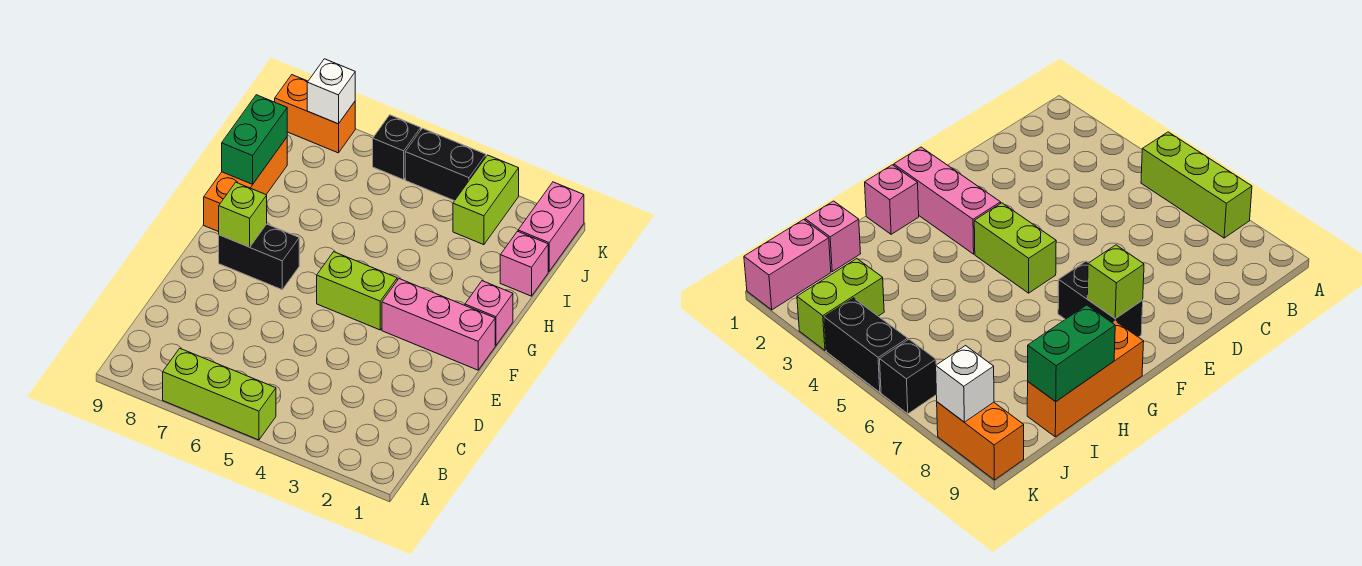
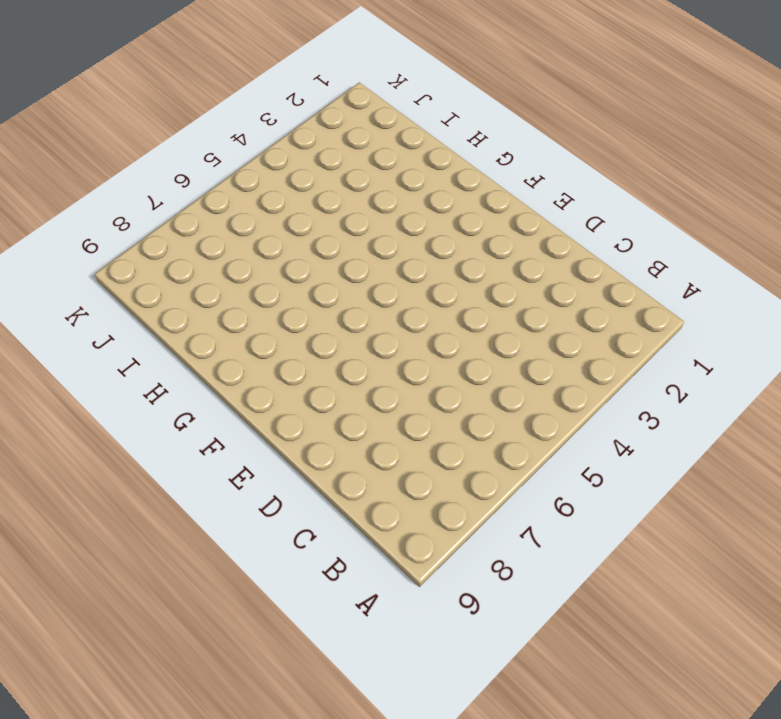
none -> lime brick A5:A7 level 1
none -> pink brick F1:F3 level 1
none -> lime brick F4:F5 level 1

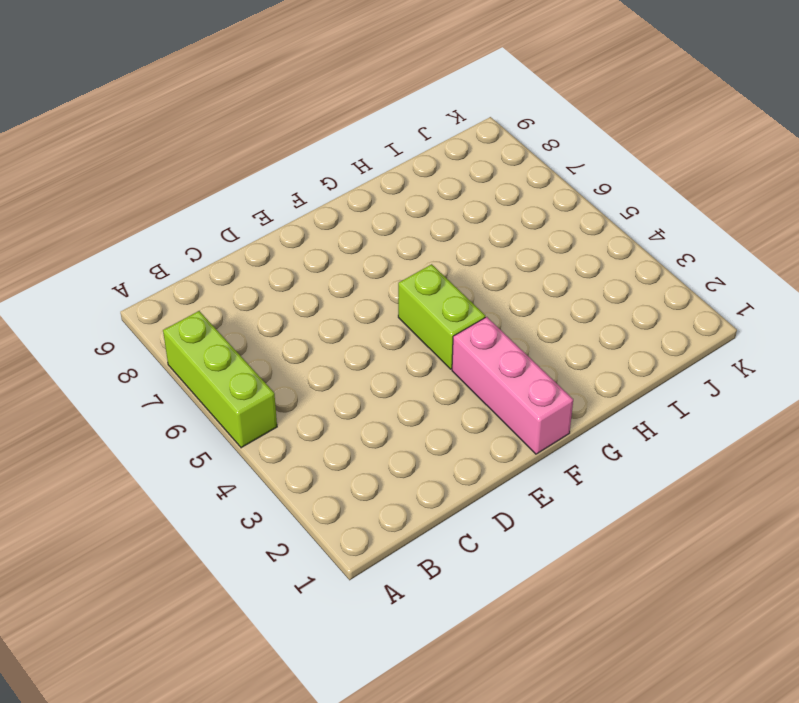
none -> black brick F7:F8 level 1
none -> pink brick G1 level 1
none -> orange brick G9:I9 level 1

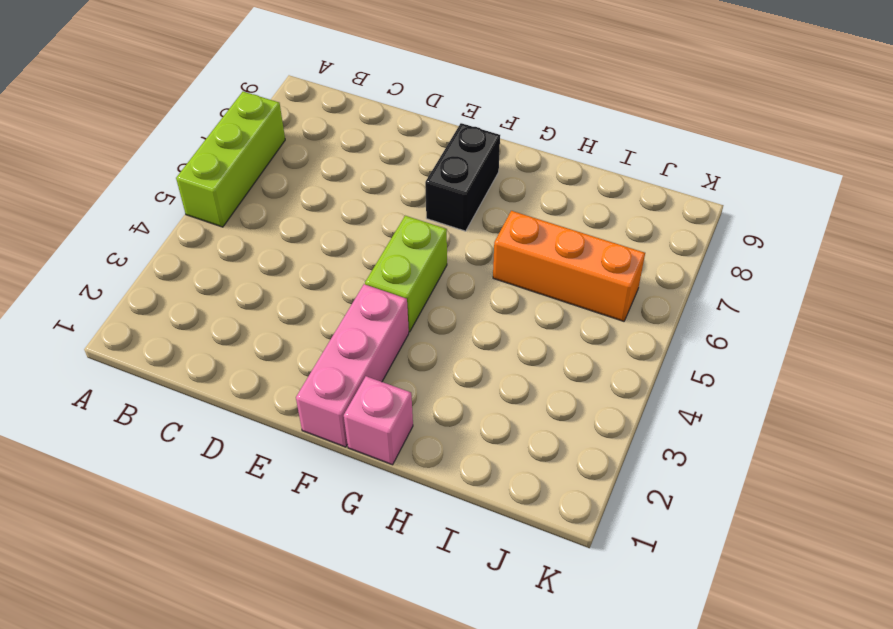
orange brick H6:J6 level 1 -> orange brick G9:I9 level 1
none -> pink brick I1 level 1
none -> pink brick J1:K1 level 1
none -> lime brick J3:K3 level 1

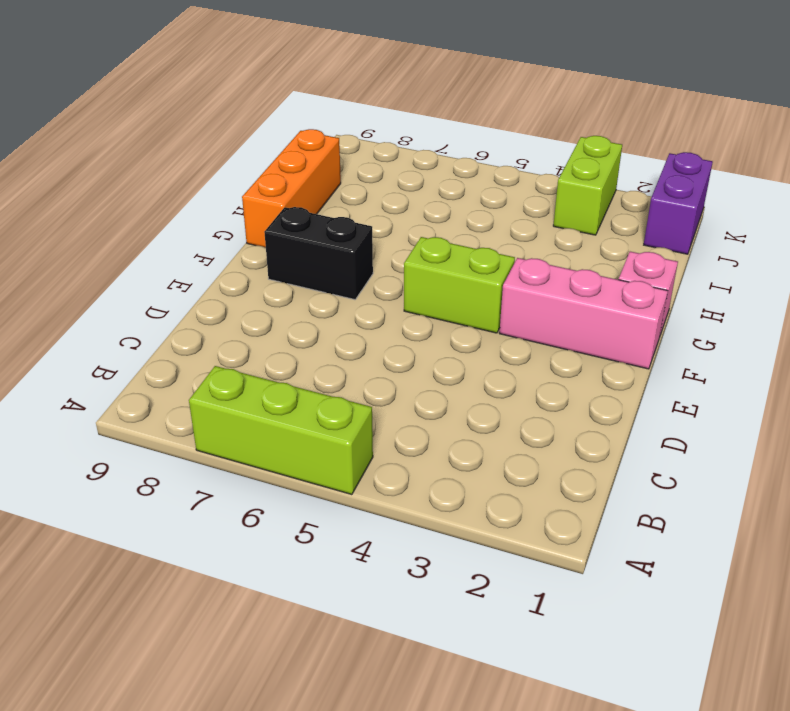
purple brick J1:K1 level 1 -> pink brick J1:K1 level 1
none -> pink brick I1 level 1
none -> black brick K4:K5 level 1
none -> black brick K6 level 1

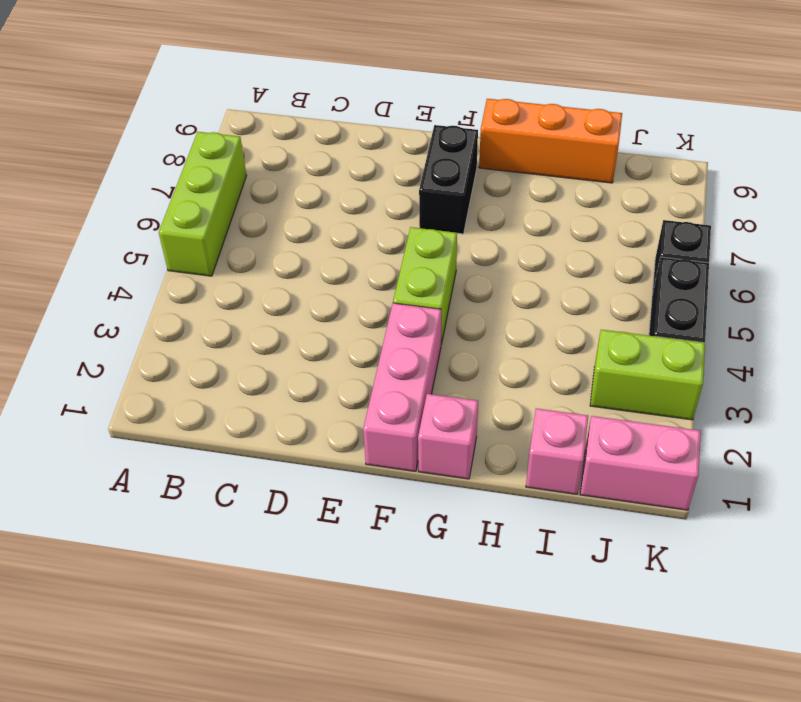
none -> orange brick K8:K9 level 1
none -> lime brick F8 level 2
none -> green brick H9:I9 level 2

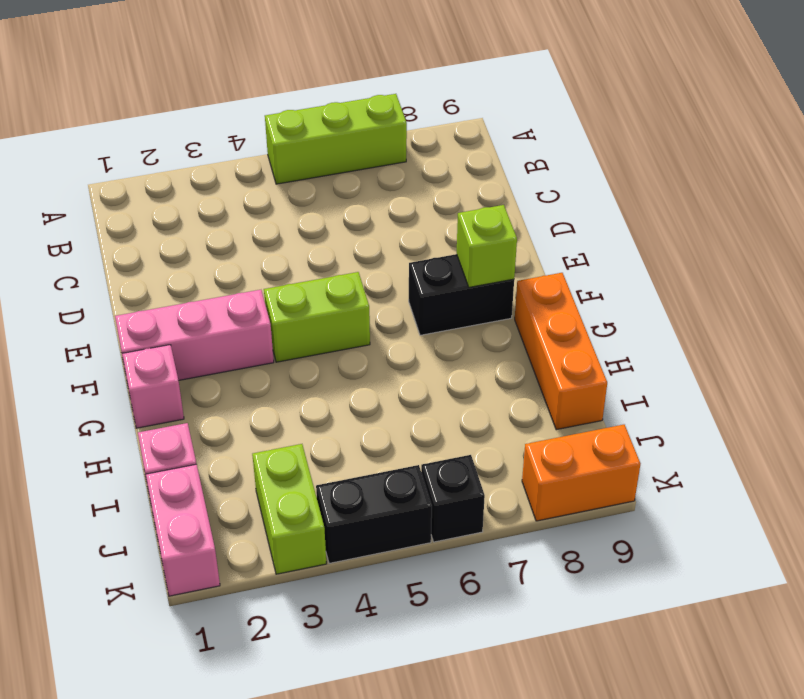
none -> green brick H9:I9 level 2
none -> white brick K8 level 2

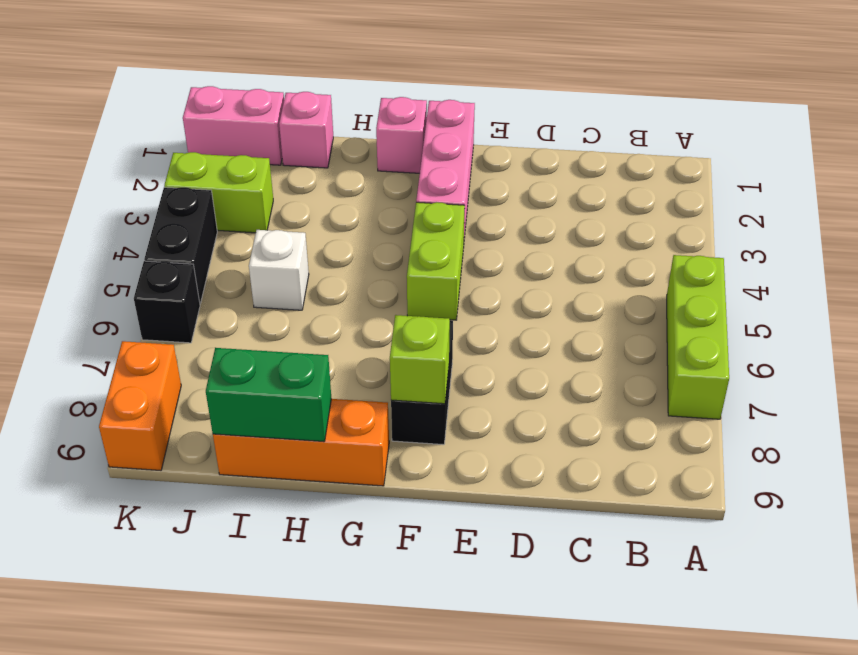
white brick I5 level 1 -> white brick K8 level 2

